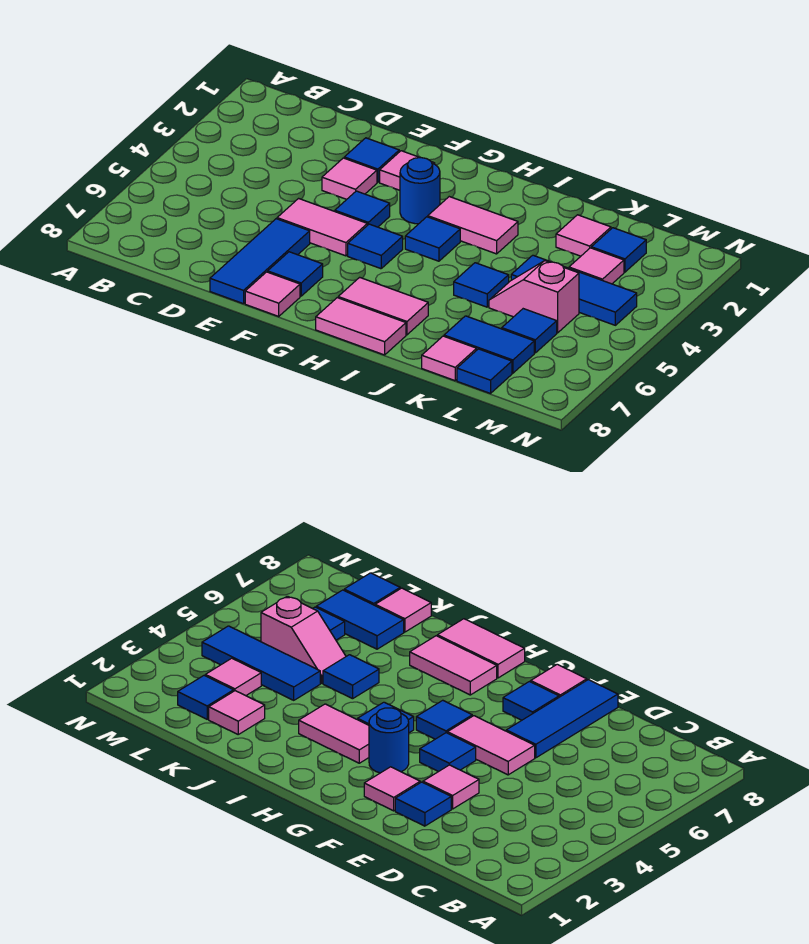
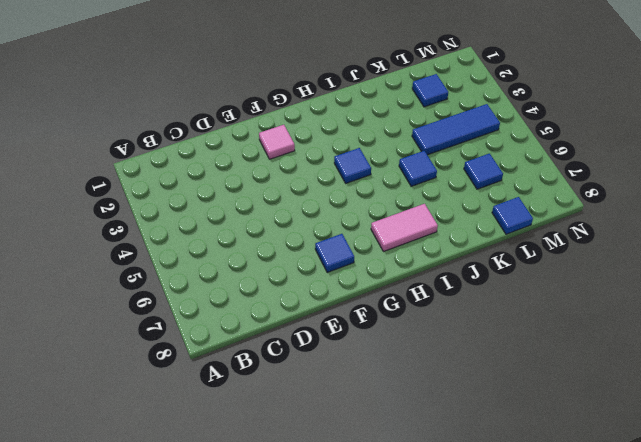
none -> blue tile E2 level 1
none -> pink tile E3 level 1
none -> pink tile E5:F5 level 1

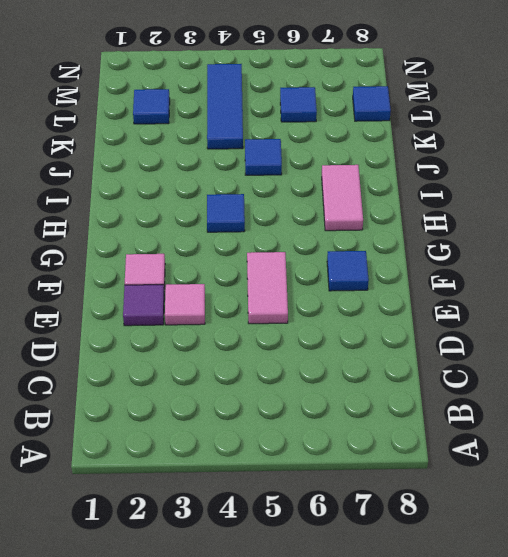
purple tile E2 level 1 -> blue tile E2 level 1
none -> blue tile E6:E8 level 1
none -> blue tile F4 level 1
none -> pink tile F8 level 1

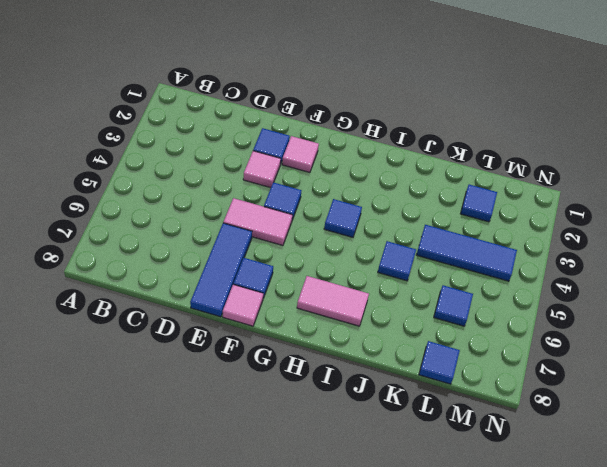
none -> blue round brick G3 level 1
none -> blue tile G5 level 1
none -> pink tile H3:I3 level 1

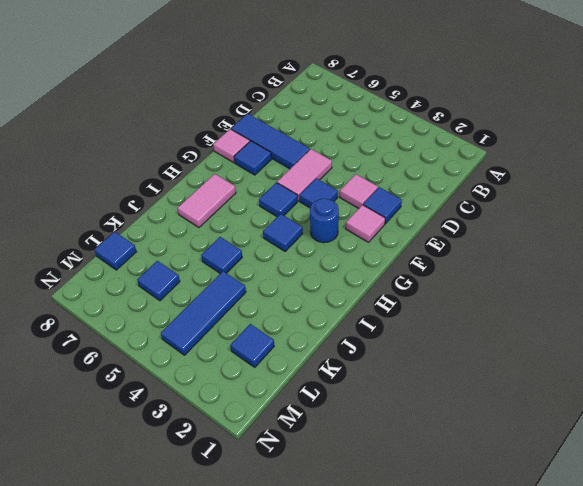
none -> pink tile H3:I3 level 1
none -> pink tile H8:I8 level 1
none -> pink tile K2 level 1

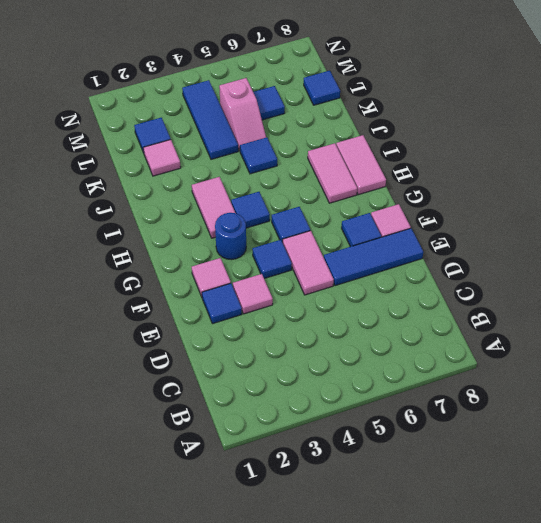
none -> blue tile K7:L7 level 1
none -> pink tile K8 level 1
none -> pink tile L3 level 1

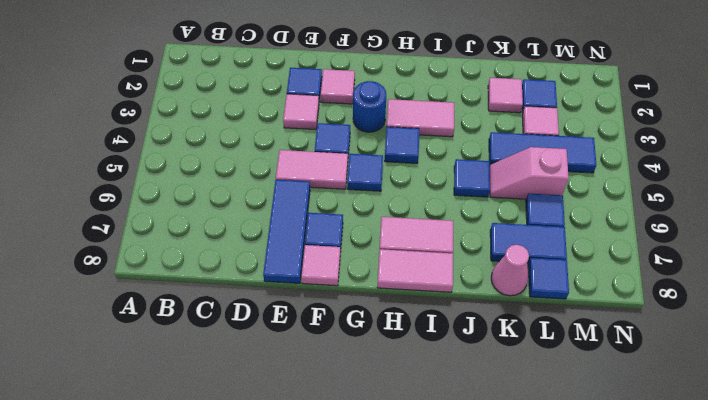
pink cone K8 level 1 -> pink tile K8 level 1

